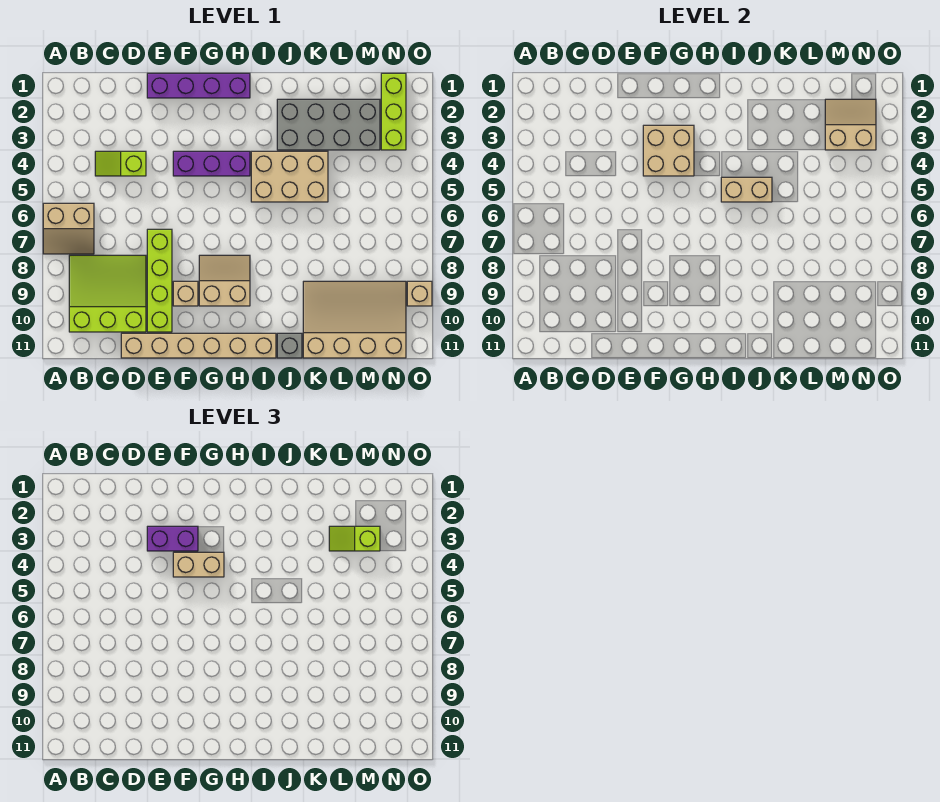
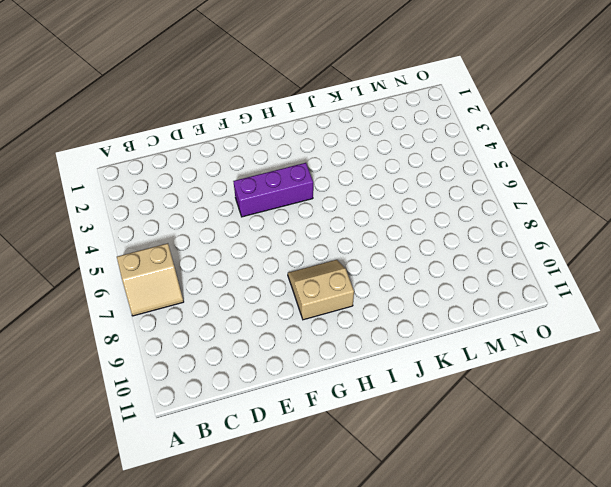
none -> lime slope B8:D10 level 1 top 10
none -> lime slope C4:D4 level 1 top D
none -> tan brick D11:I11 level 1

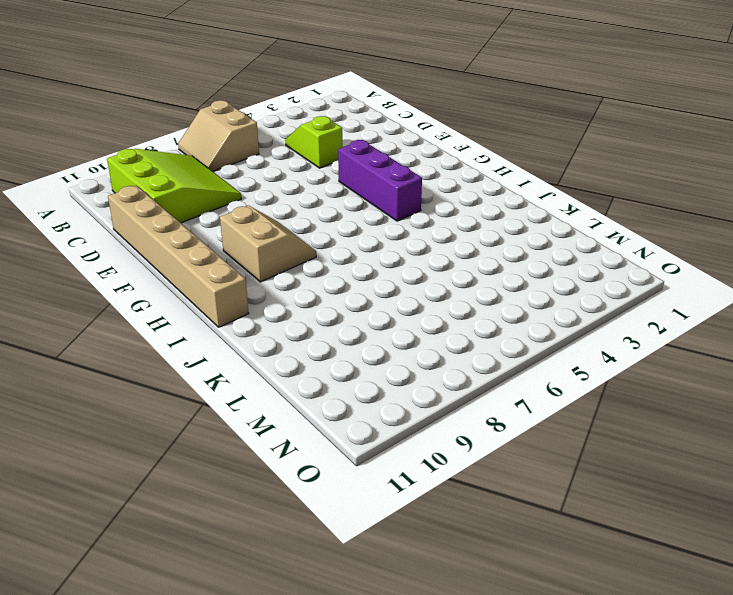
none -> purple brick E1:H1 level 1
none -> lime brick E7:E10 level 1
none -> tan brick F9 level 1

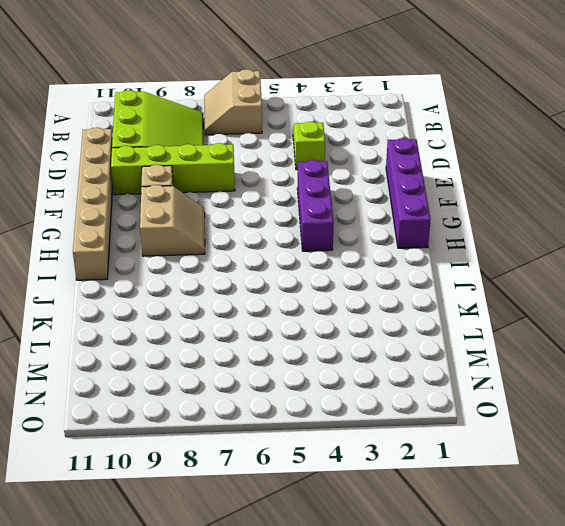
none -> tan brick I4:K5 level 1
none -> grey brick J2:M3 level 1
none -> grey brick J11 level 1

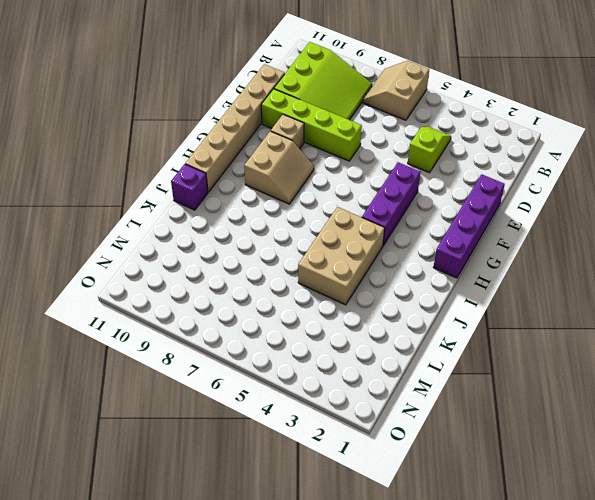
purple brick J11 level 1 -> grey brick J11 level 1
none -> grey brick J2:M3 level 1
none -> tan slope K9:N11 level 1 top 11
none -> lime brick N1:N3 level 1

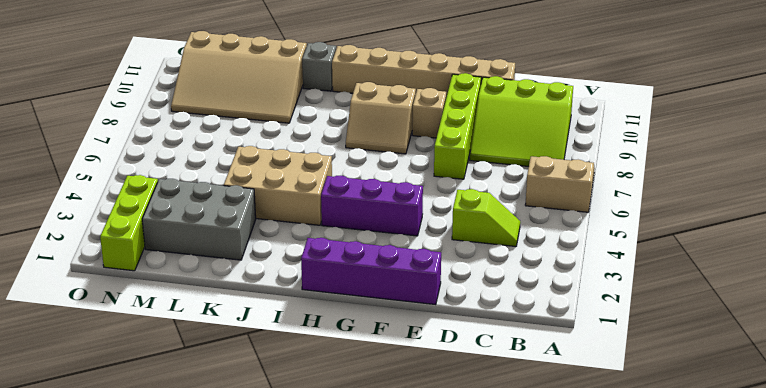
grey brick K2:M3 level 1 -> grey brick J2:M3 level 1
none -> tan brick O9 level 1
none -> tan brick F3:G4 level 2
none -> tan brick I5:J5 level 2

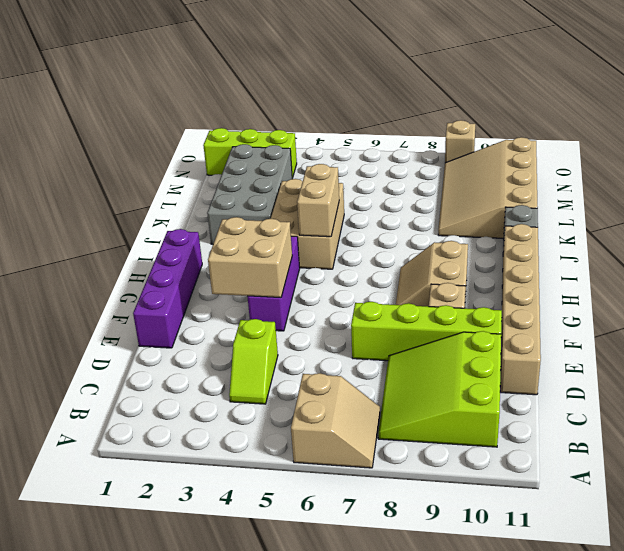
none -> tan slope M2:N3 level 2 top 3
none -> purple brick E3:F3 level 3
none -> tan brick F4:G4 level 3

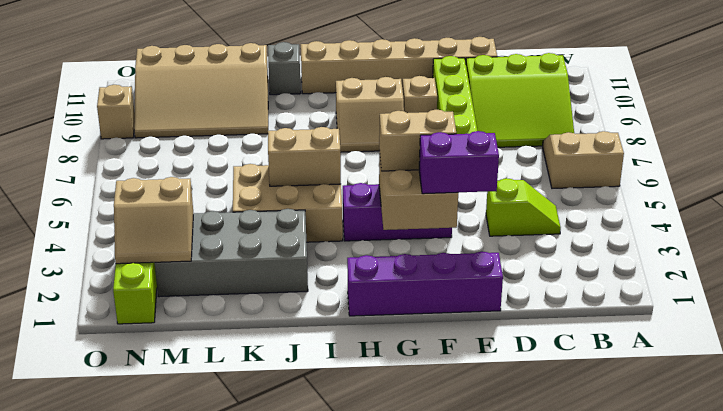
none -> lime slope L3:M3 level 3 top M

